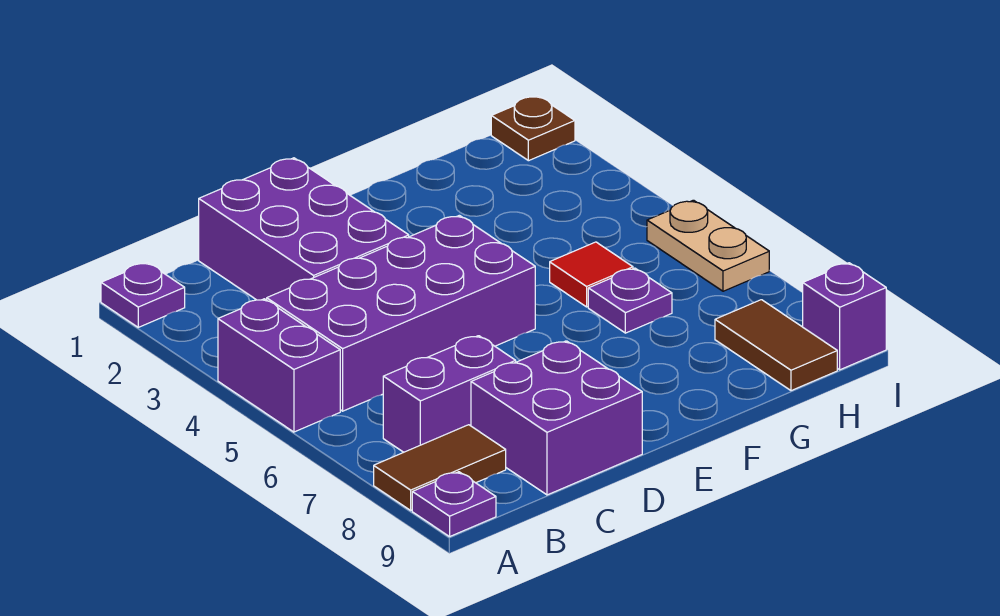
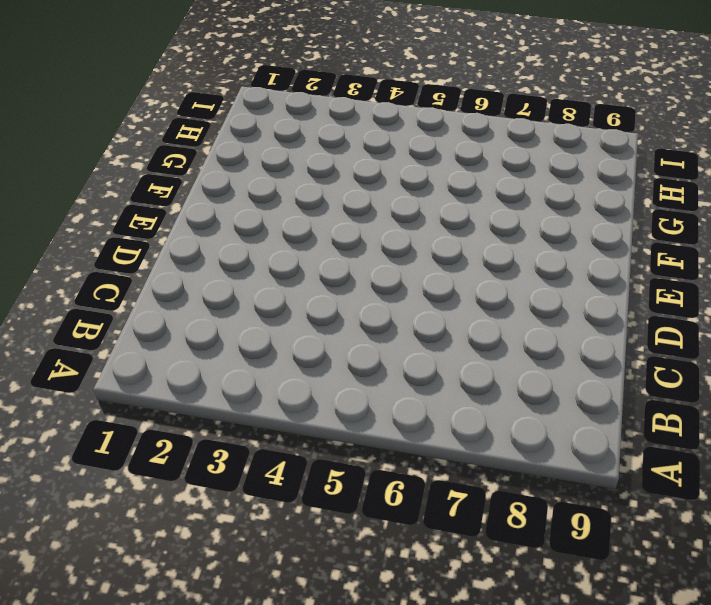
none -> purple plate A1 level 1
none -> purple brick A4:A5 level 1
none -> brown tile A8:B8 level 1

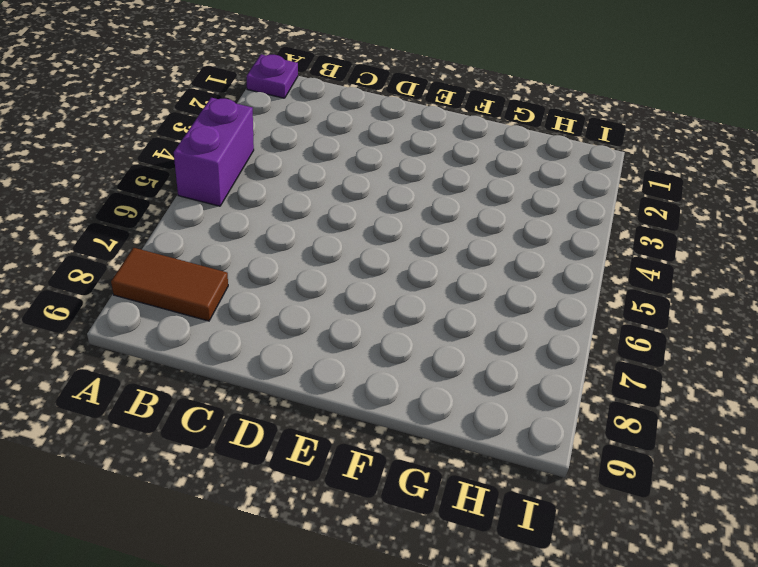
none -> purple plate A9 level 1
none -> purple brick B4:E5 level 1
none -> purple brick B7:C7 level 1

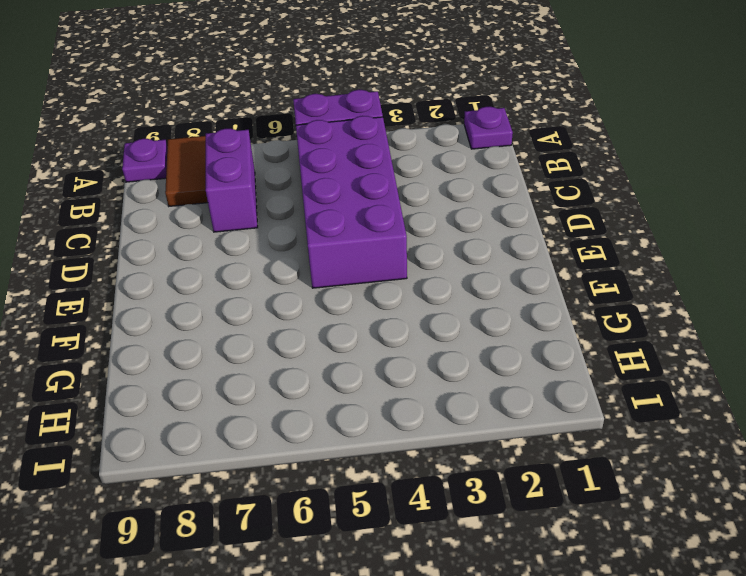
none -> purple brick C1:D3 level 1
none -> purple brick C8:D9 level 1
none -> red tile G5 level 1

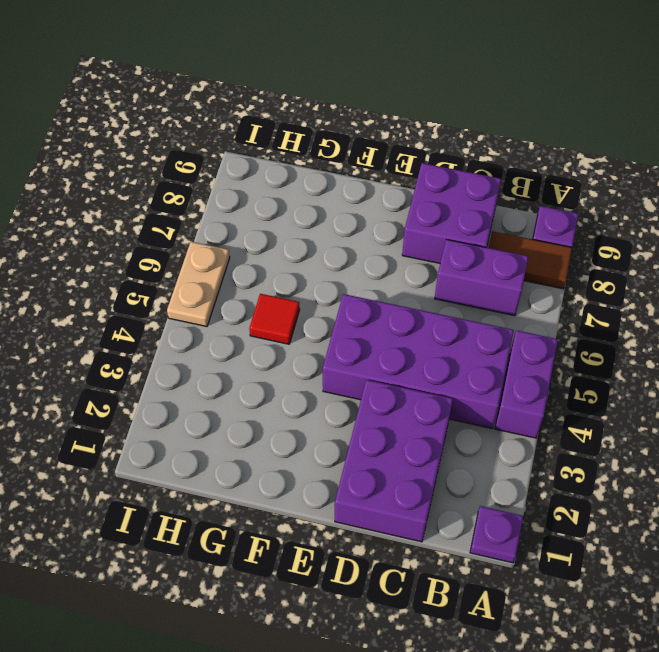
none -> purple plate G6 level 1
none -> brown tile H8:H9 level 1
none -> brown plate I1 level 1

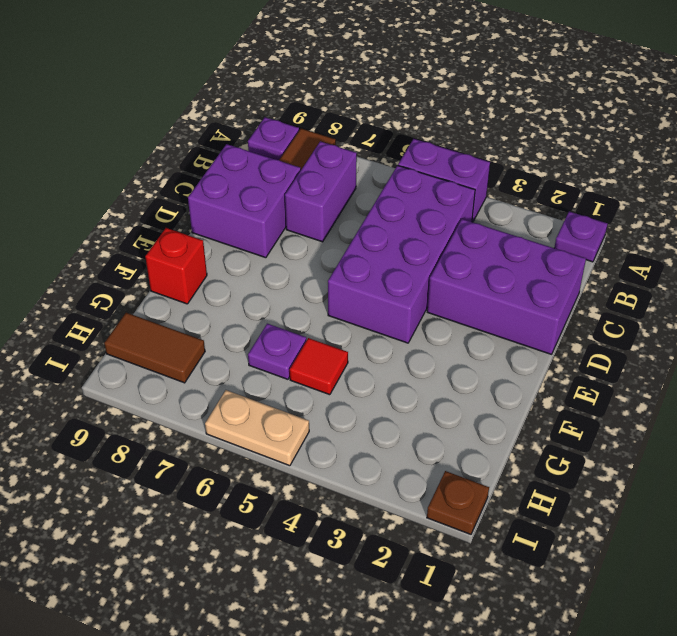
red brick F9 level 1 -> none
none -> purple brick I9 level 1

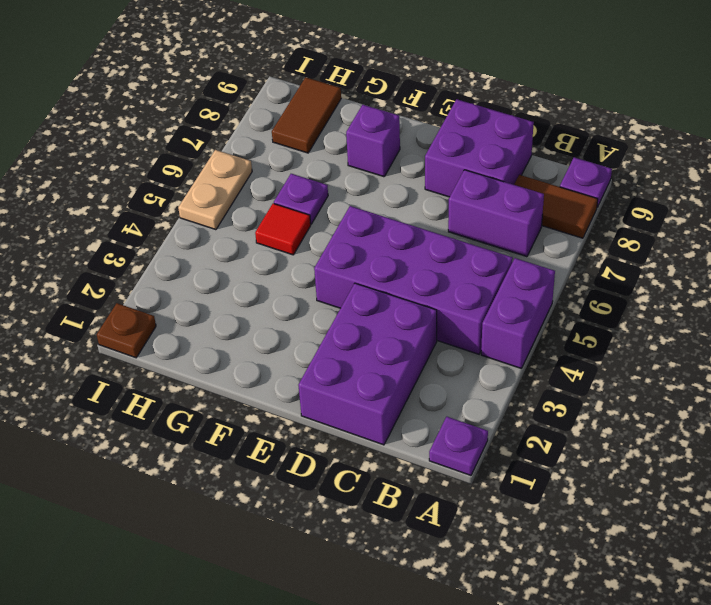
purple brick F8 level 1 -> purple brick I9 level 1

